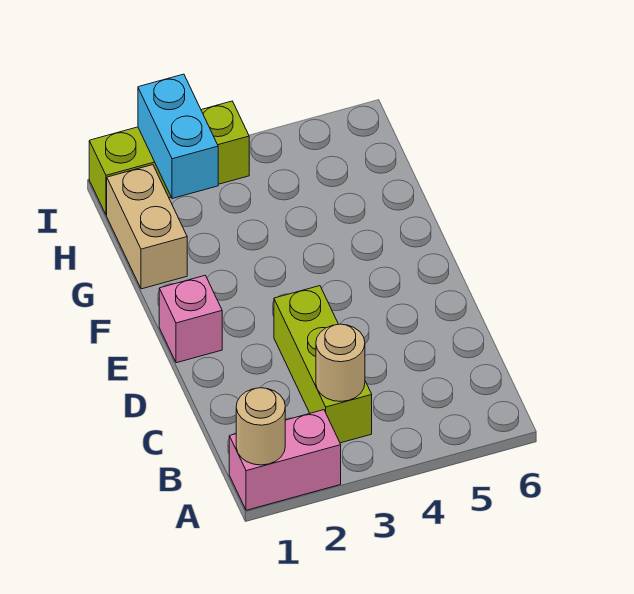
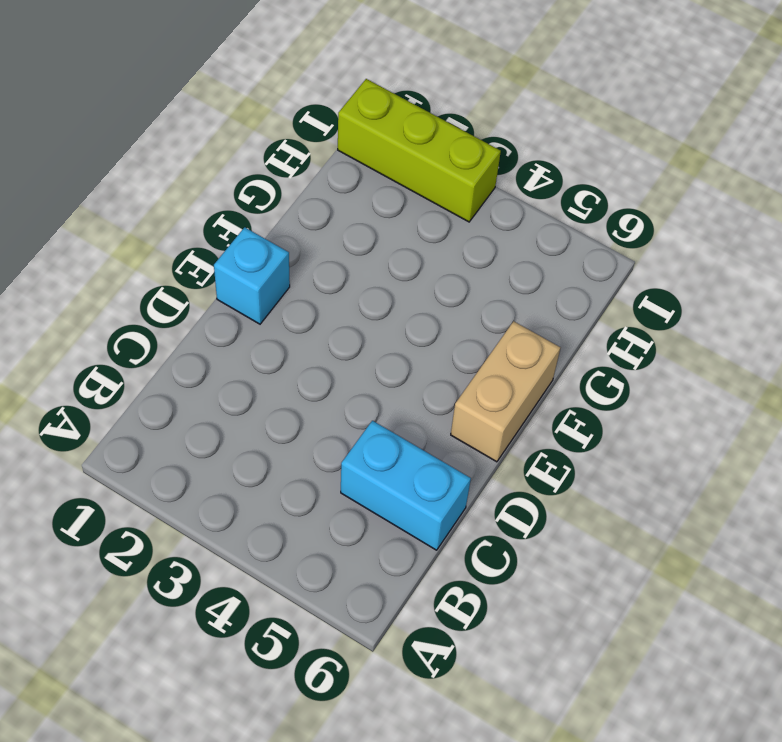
cyan brick C5:C6 level 1 -> cyan brick H2:I2 level 2
cyan brick E1 level 1 -> pink brick E1 level 1
tan brick E6:F6 level 1 -> tan brick G1:H1 level 1
none -> pink brick A1:A2 level 1
none -> lime brick B3:D3 level 1

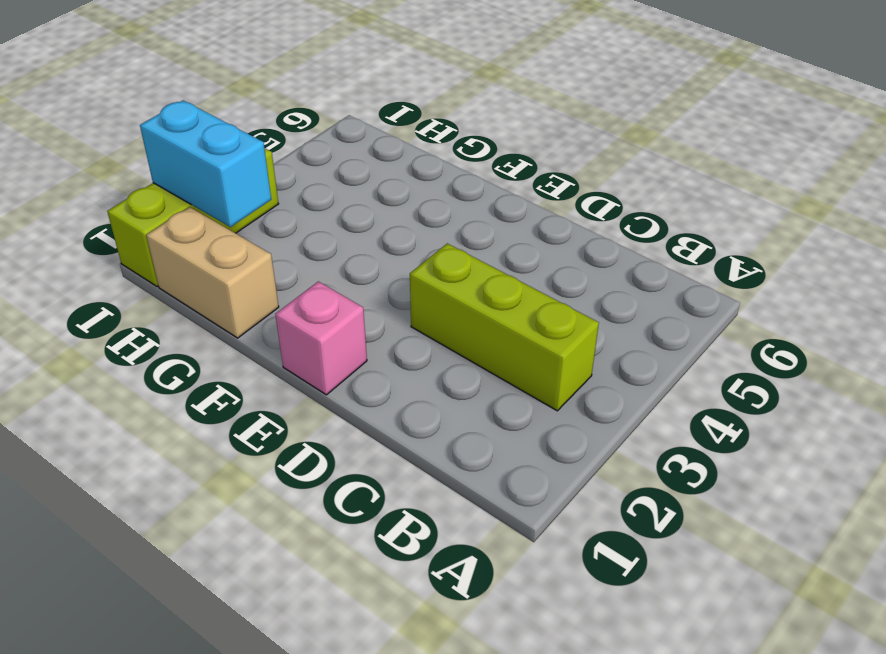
none -> pink brick A1:A2 level 1
none -> tan round brick A1 level 2

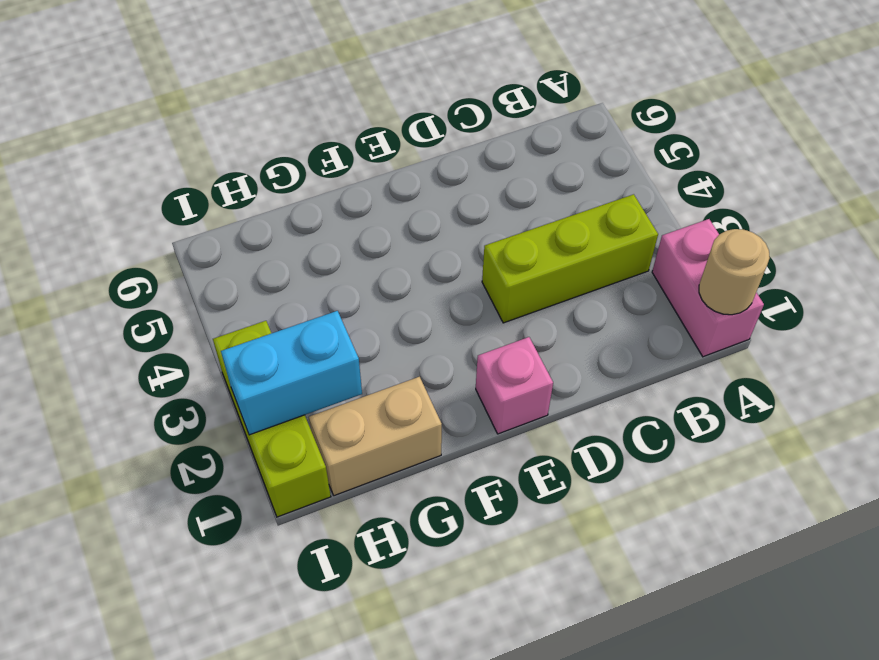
none -> tan round brick B3 level 2

